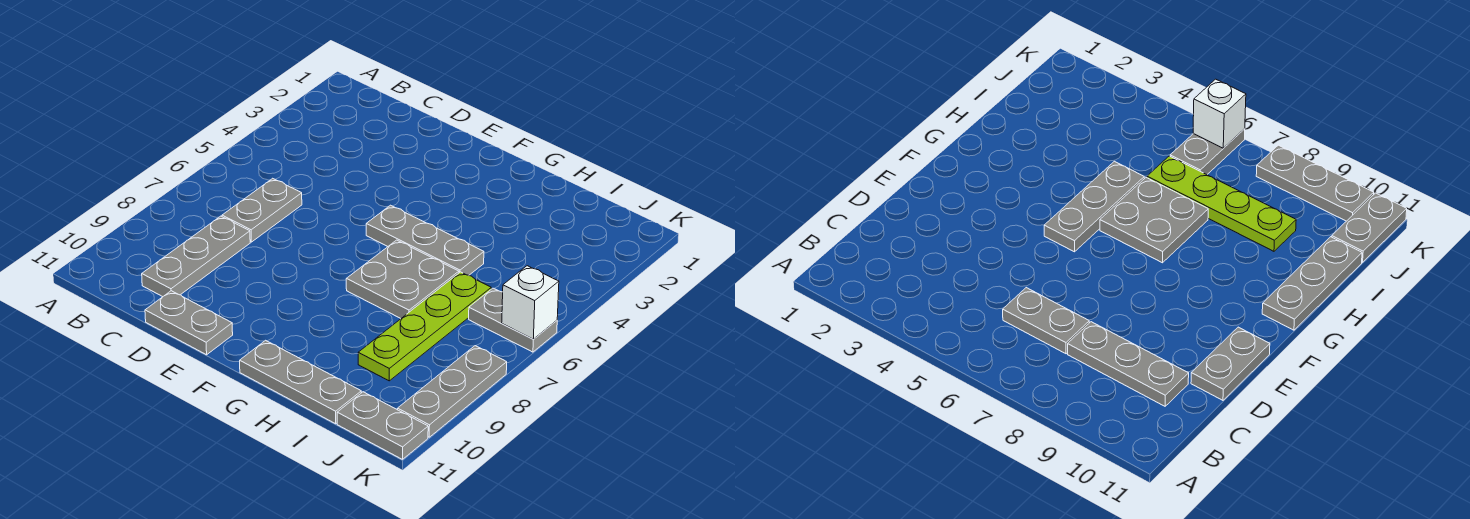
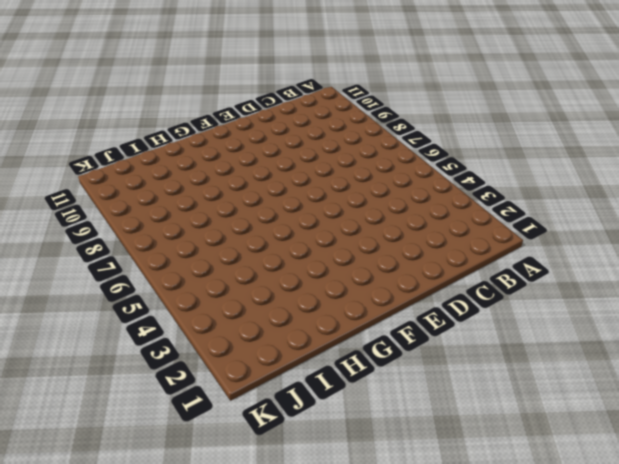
none -> grey plate C6:C7 level 1
none -> grey plate C8:C10 level 1

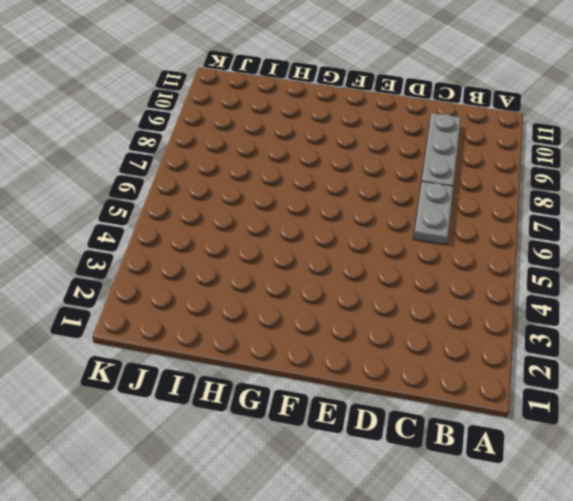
none -> grey plate D11:E11 level 1
none -> grey plate F5:H5 level 1

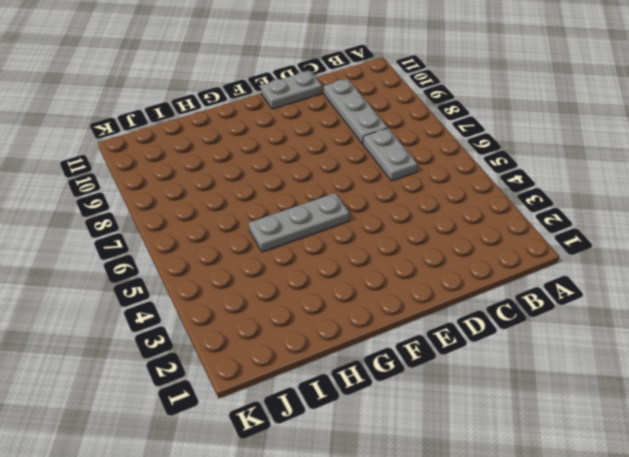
none -> grey plate G6:H7 level 1
none -> grey plate G11:I11 level 1

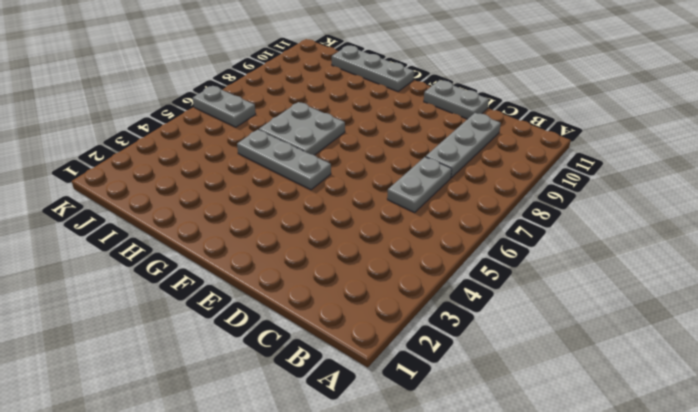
none -> lime plate I6:I9 level 1
none -> grey plate J11:K11 level 1

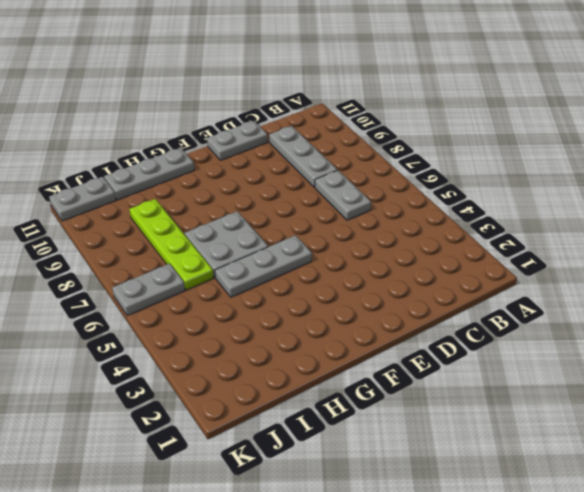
none -> grey plate K8:K10 level 1
none -> white brick K6 level 2

